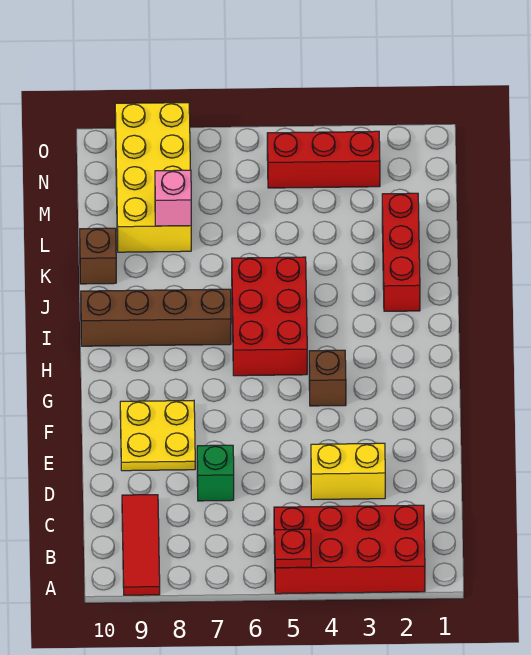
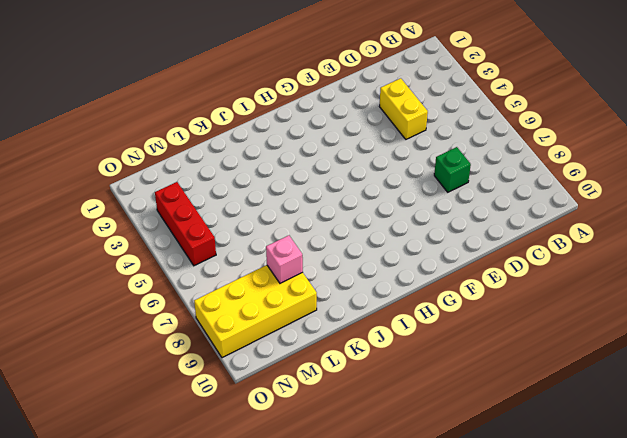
none -> red brick A2:B5 level 1
none -> red tile A9:C9 level 1
none -> yellow plate E8:F9 level 1

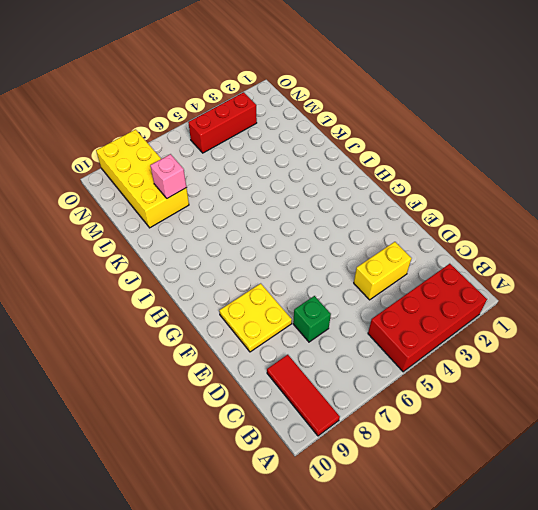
none -> brown brick G4 level 1
none -> red brick H5:J6 level 1
none -> brown brick I7:I10 level 1

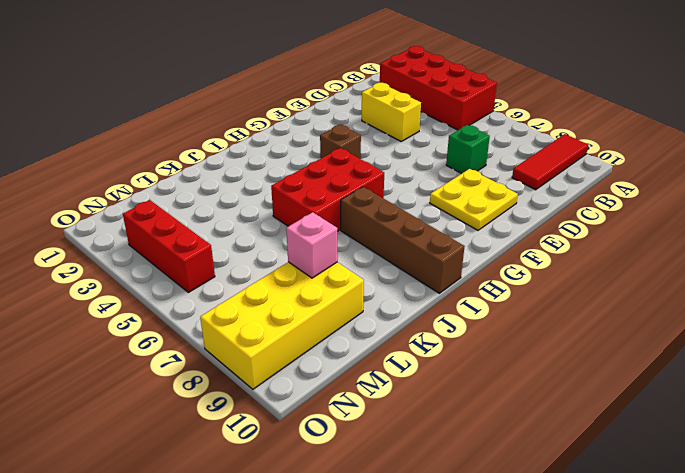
none -> red brick J2:L2 level 1
none -> brown brick K10 level 1
none -> red plate A5 level 2

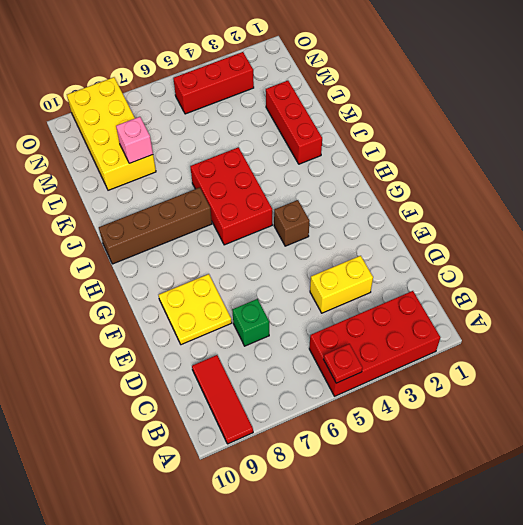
none -> brown brick K10 level 1

